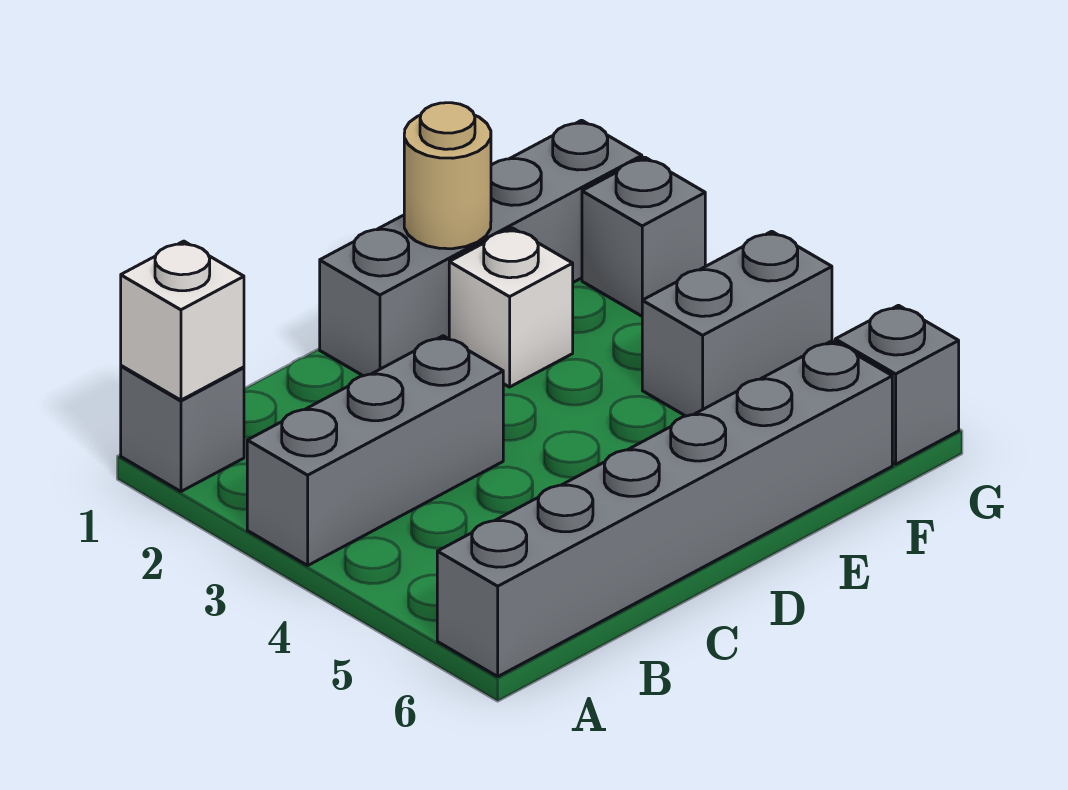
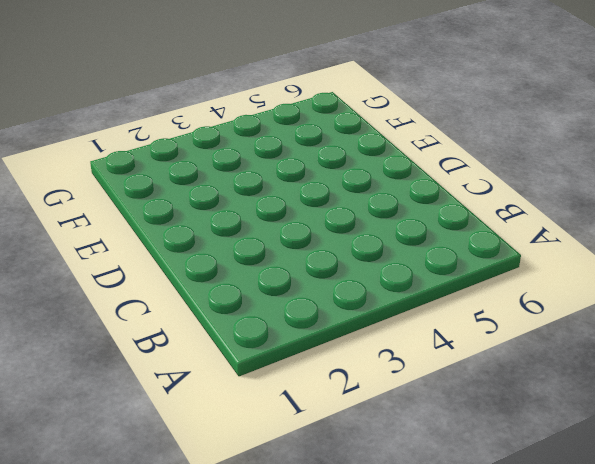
none -> grey brick A1 level 1
none -> grey brick A3:C3 level 1

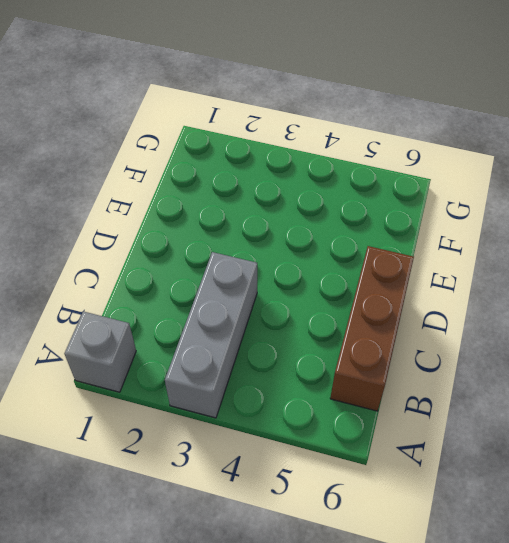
brown brick B6:D6 level 1 -> grey brick A6:F6 level 1
none -> grey brick D1:G1 level 1
none -> white brick E2 level 1

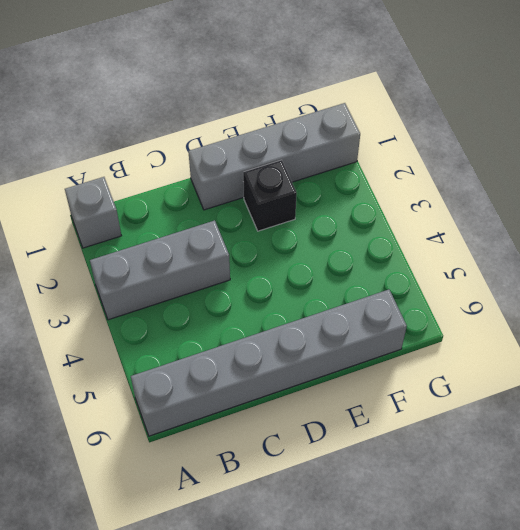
black brick E2 level 1 -> white brick E2 level 1
none -> grey brick F4:G4 level 1
none -> grey brick G2 level 1

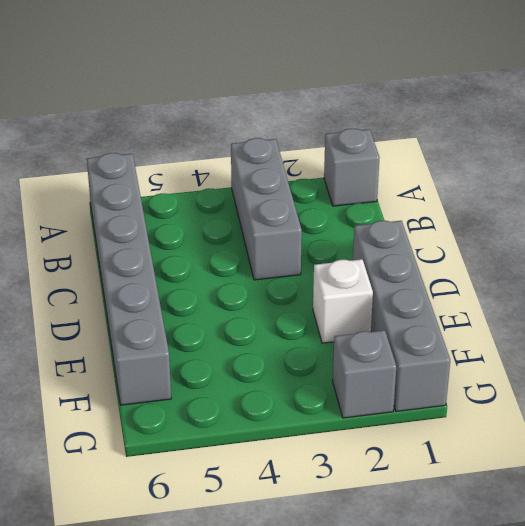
none -> grey brick F4:G4 level 1
none -> grey brick G6 level 1

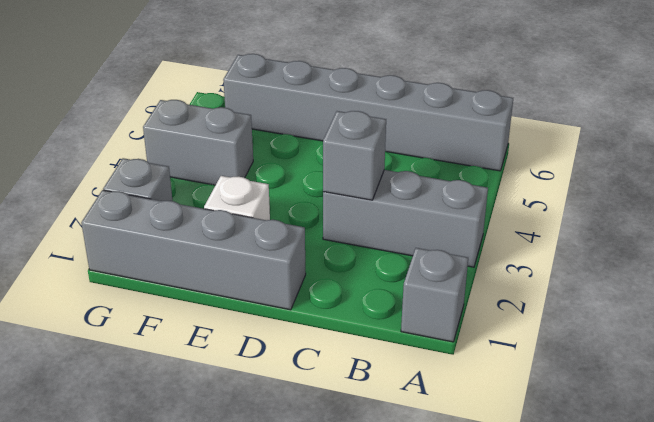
grey brick C3 level 2 -> grey brick G6 level 1
none -> white brick A1 level 2
none -> tan round brick E1 level 2

